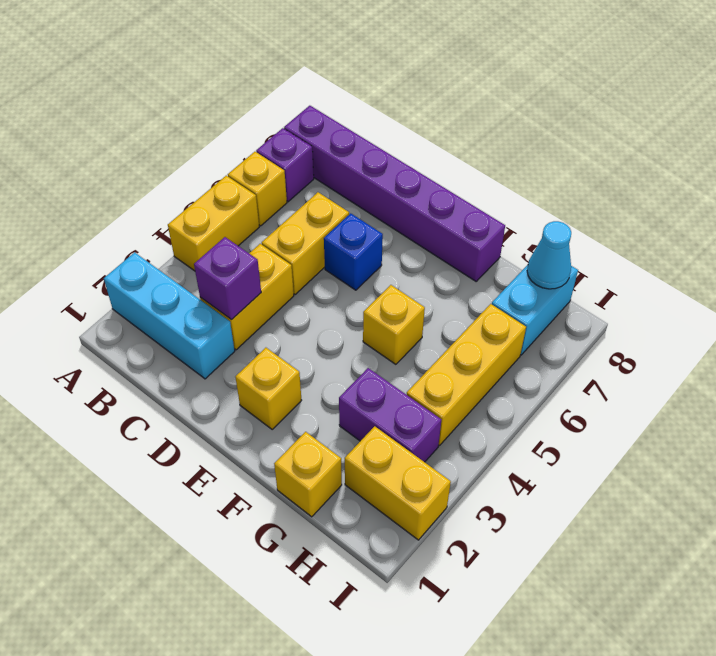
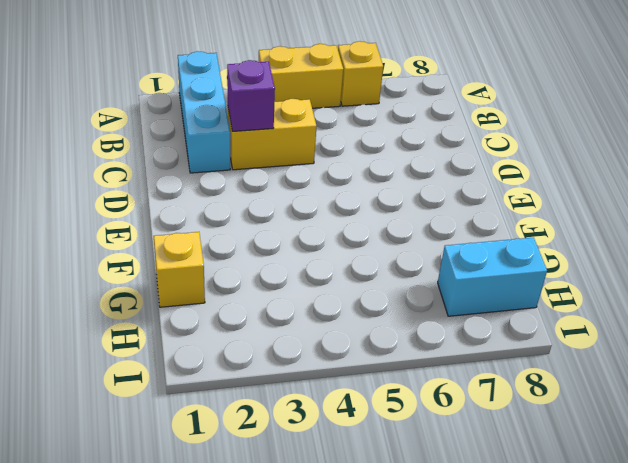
none -> purple brick A7 level 1
none -> purple brick A8:F8 level 1
none -> yellow brick C5:C6 level 1

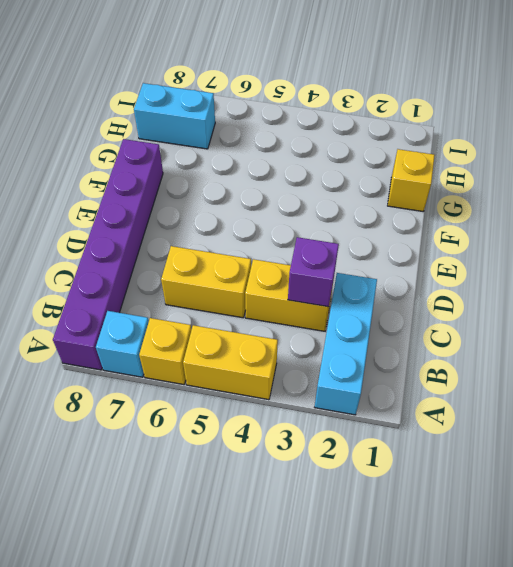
cyan brick A7 level 1 -> purple brick A7 level 1
none -> blue brick D6 level 1
none -> yellow brick E2 level 1
none -> yellow brick F5 level 1

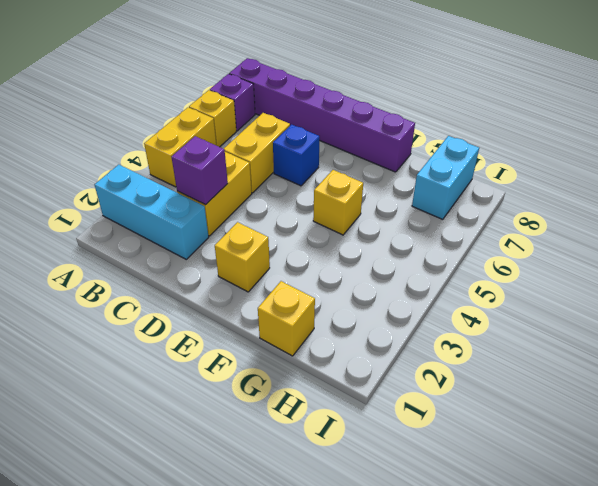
none -> purple brick G3:H3 level 1
none -> yellow brick H2:I2 level 1
none -> yellow brick H4:H6 level 1

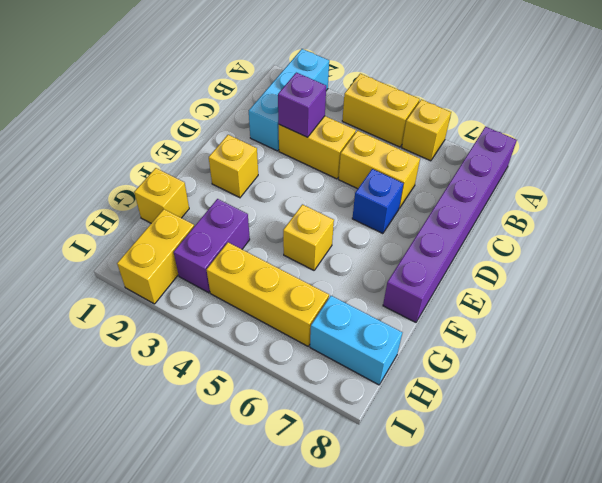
none -> purple brick A7 level 1
none -> cyan cone H8 level 2

